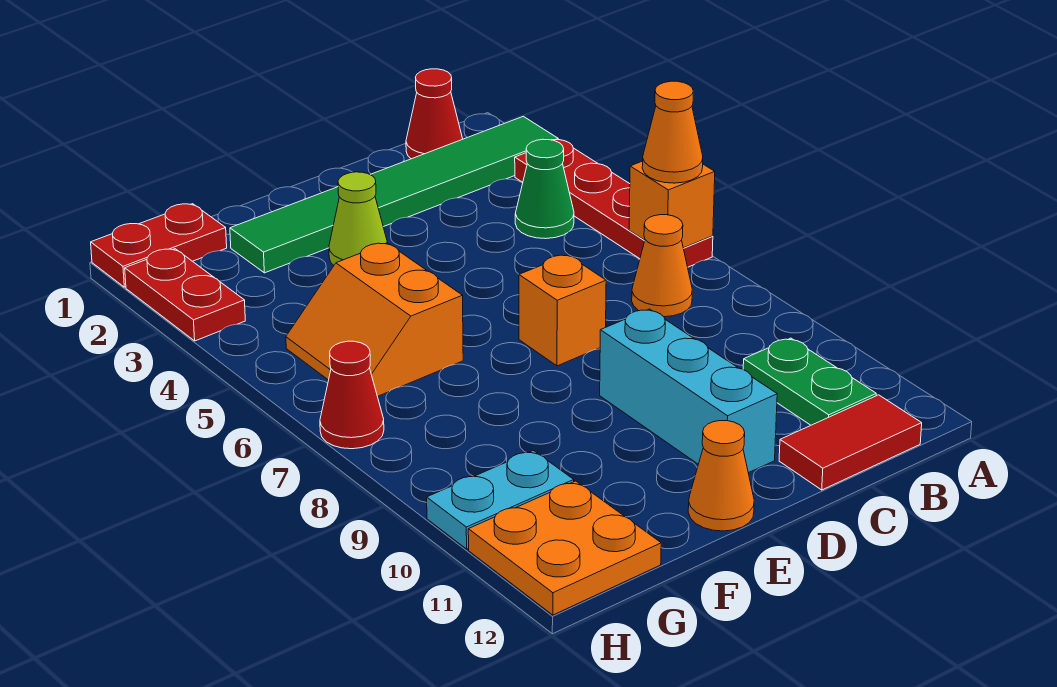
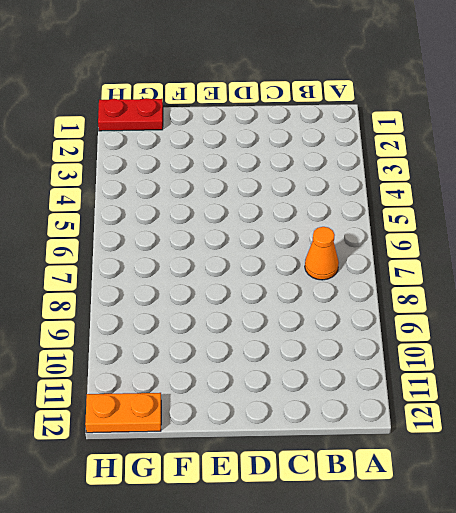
orange plate G12:H12 level 1 -> orange plate G11:H12 level 1
none -> green tile A2:F2 level 1
none -> red plate A3:A6 level 1
none -> red cone B1 level 1

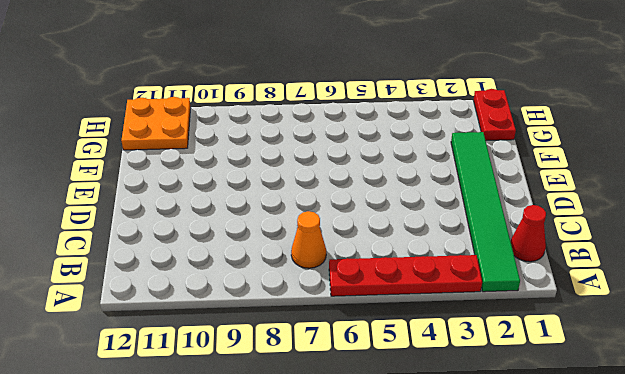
none -> green cone B4 level 1
none -> green plate B10:B11 level 1
none -> red tile B12:C12 level 1

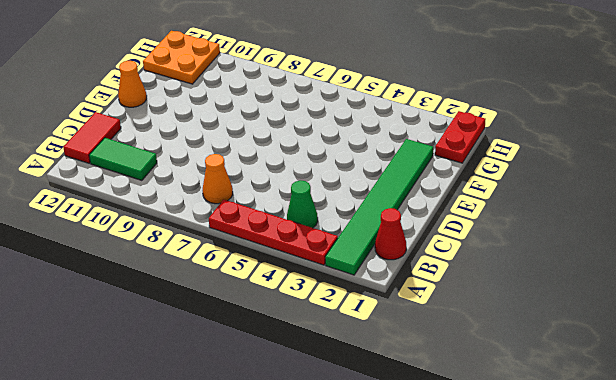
green tile B10:B11 level 1 -> green plate B10:B11 level 1
none -> orange brick D7 level 1
none -> cyan brick D9:D11 level 1
none -> lime cone E3 level 1

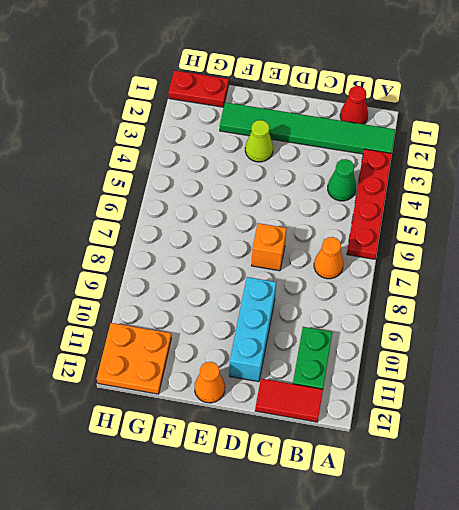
none -> orange slope F5:G6 level 1 top F
none -> cyan plate G10:H10 level 1
none -> red plate H2:H3 level 1

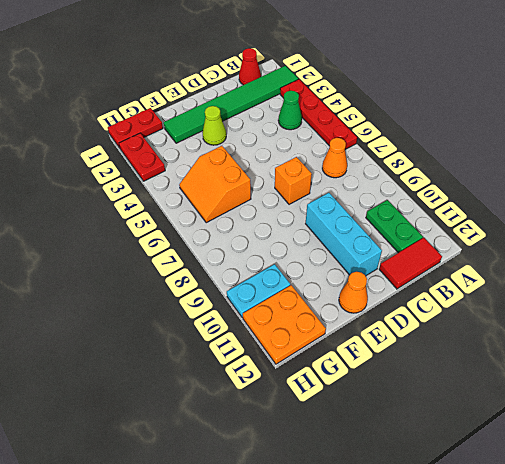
none -> red cone H7 level 1
none -> orange brick A6 level 2
none -> orange cone A6 level 3

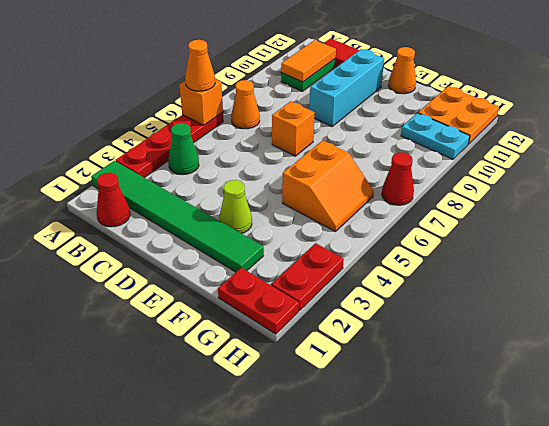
orange tile B10:B11 level 2 -> none

